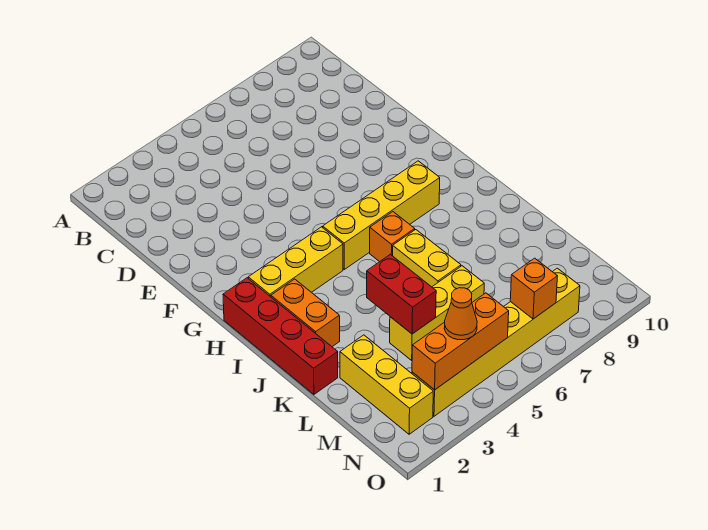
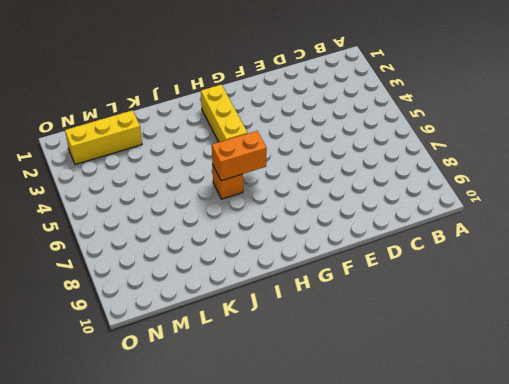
orange brick H6:I6 level 2 -> orange brick I2:J2 level 1
none -> red brick H1:K1 level 1
none -> yellow brick H5:H8 level 1
none -> yellow brick J6:K6 level 1

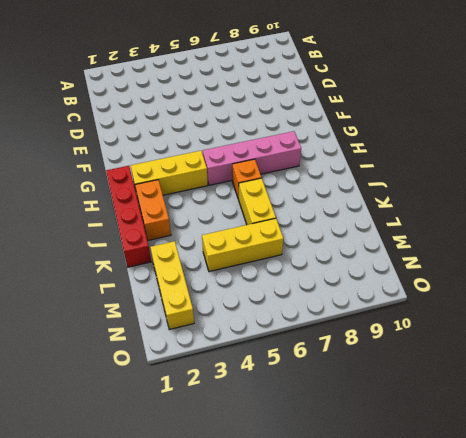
pink brick H5:H8 level 1 -> yellow brick H5:H8 level 1
none -> yellow brick N3:N8 level 1
none -> red brick K4:L4 level 2
none -> orange brick N3:N5 level 2

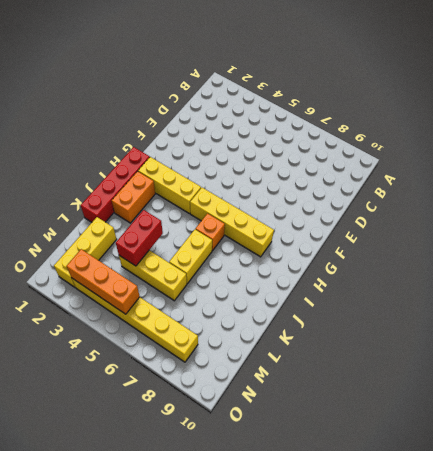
none -> orange brick N7 level 2
none -> orange cone N4 level 3

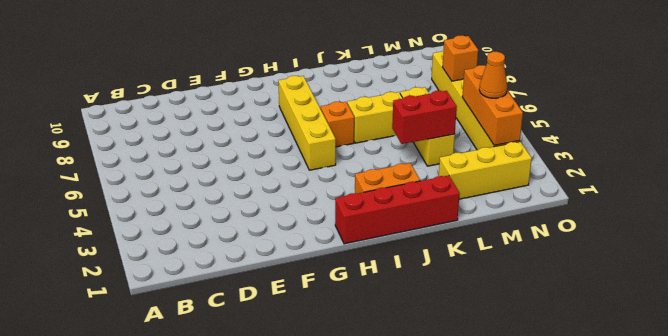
none -> yellow brick H2:H4 level 1

